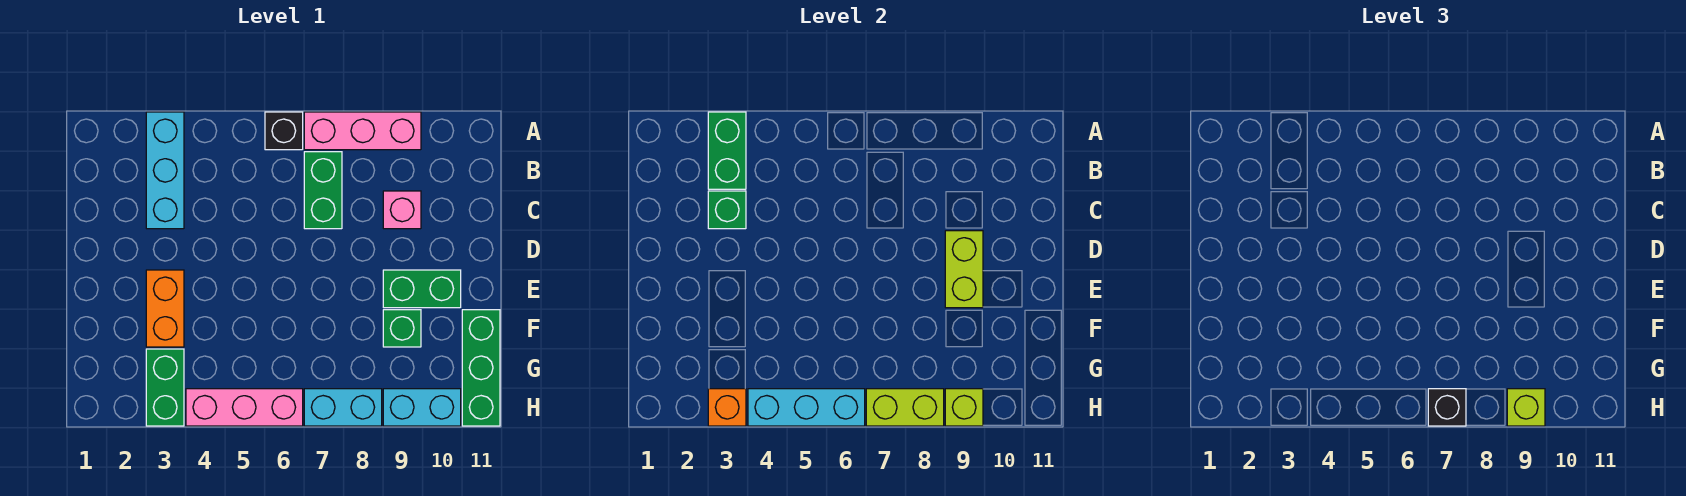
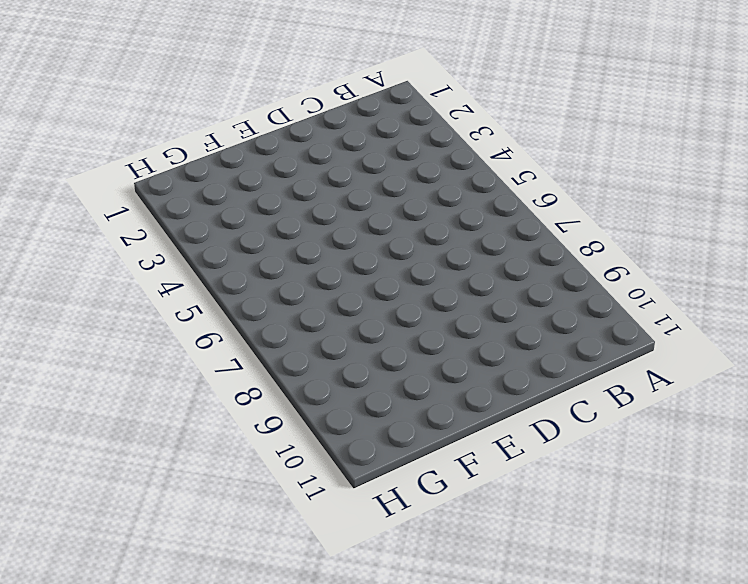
none -> cyan brick A3:C3 level 1
none -> black brick A6 level 1
none -> pink brick A7:A9 level 1

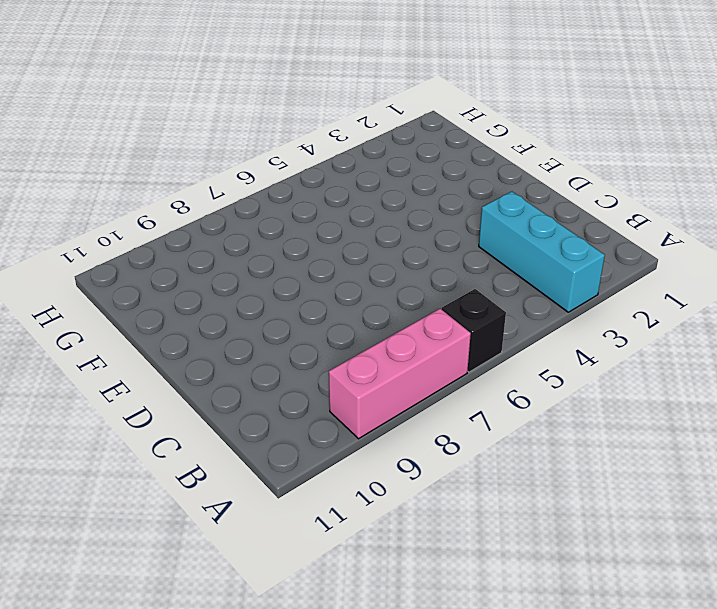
none -> green brick B7:C7 level 1
none -> pink brick C9 level 1
none -> orange brick E3:F3 level 1

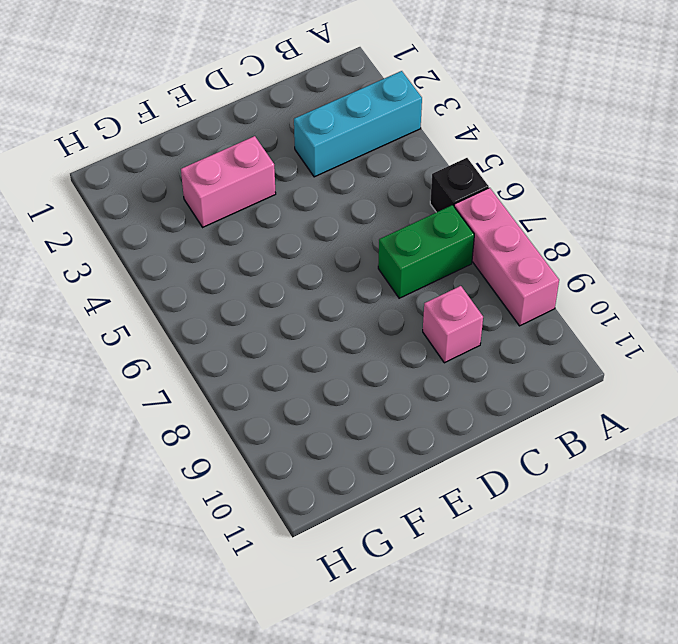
pink brick E3:F3 level 1 -> orange brick E3:F3 level 1
none -> green brick E9:E10 level 1
none -> green brick F9 level 1
none -> green brick F11:H11 level 1

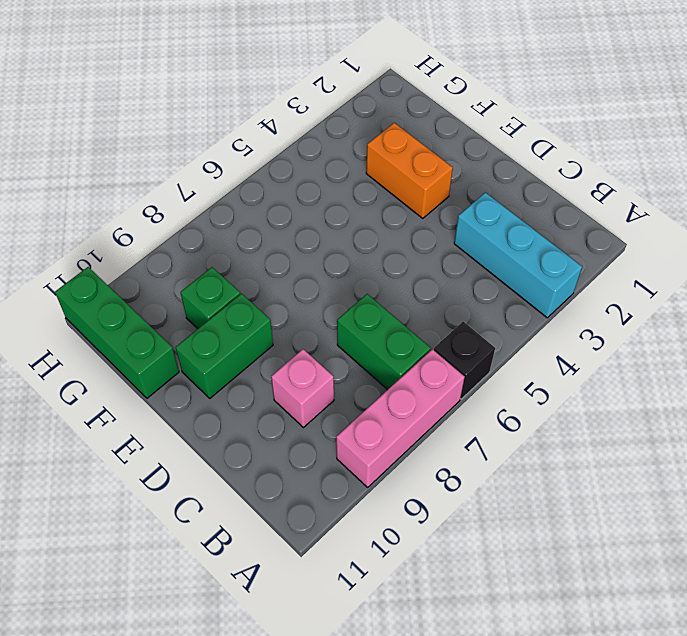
none -> green brick G3:H3 level 1
none -> pink brick H4:H6 level 1
none -> cyan brick H7:H8 level 1

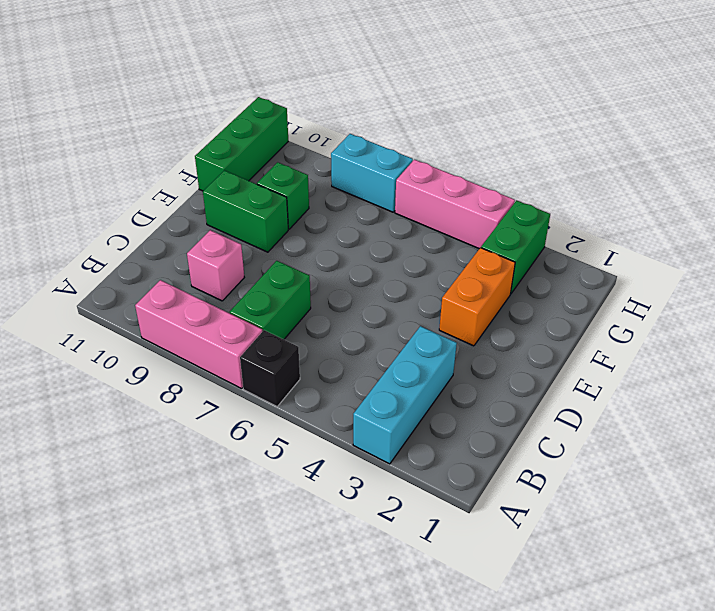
none -> cyan brick H9:H10 level 1
none -> green brick A3:B3 level 2
none -> green brick C3 level 2

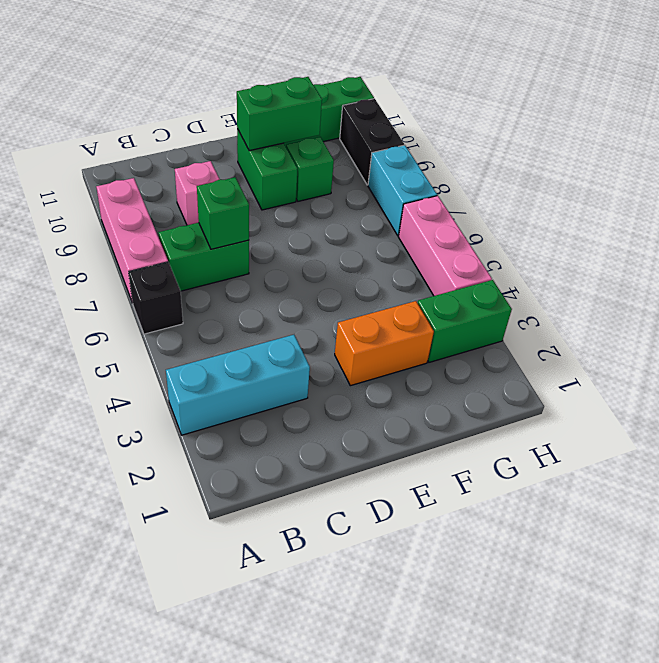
green brick C7 level 2 -> green brick C3 level 2
green brick E10:F10 level 2 -> green brick A3:B3 level 2
black brick H9:H10 level 1 -> cyan brick H9:H10 level 1
none -> lime brick D9:E9 level 2
none -> orange brick H3 level 2
none -> cyan brick H4:H6 level 2

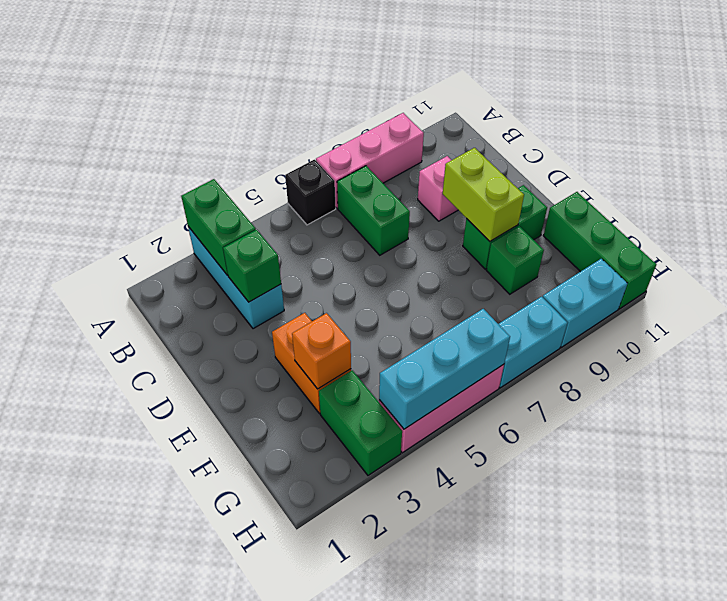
orange brick F3 level 2 -> orange brick H3 level 2
none -> lime brick H7:H8 level 2
none -> lime brick H9 level 2
none -> black brick H7 level 3

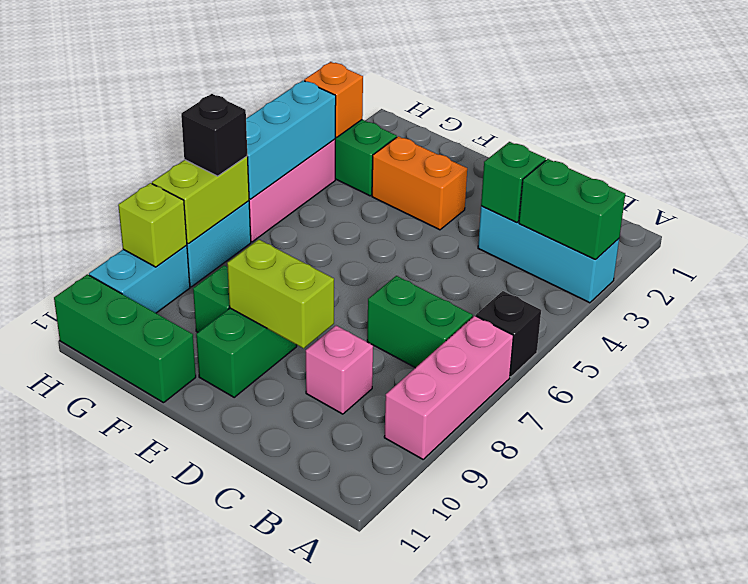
none -> lime brick H9 level 3

